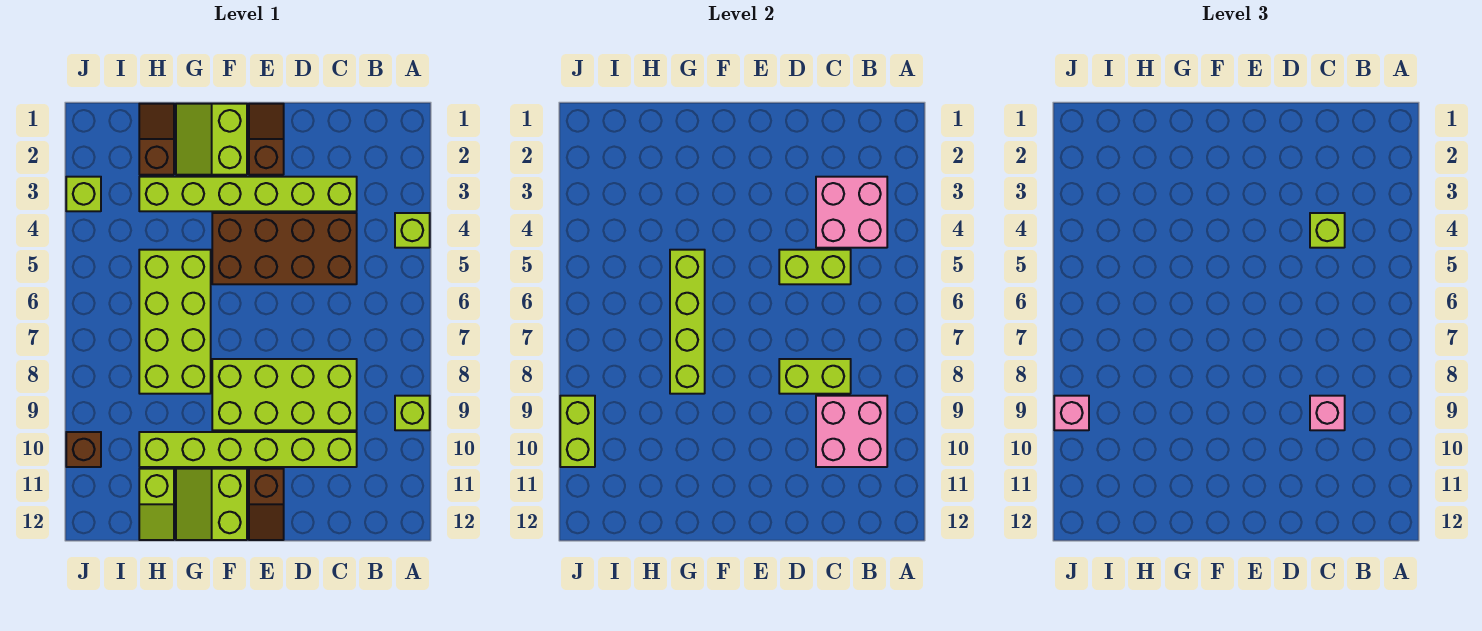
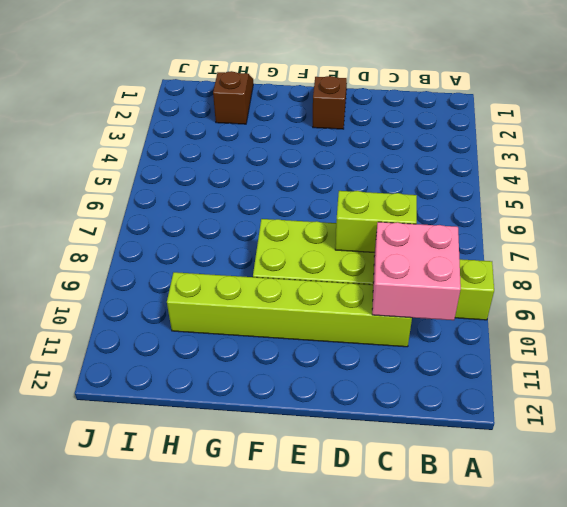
none -> lime brick A4 level 1
none -> lime brick C3:H3 level 1
none -> brown brick C4:F5 level 1

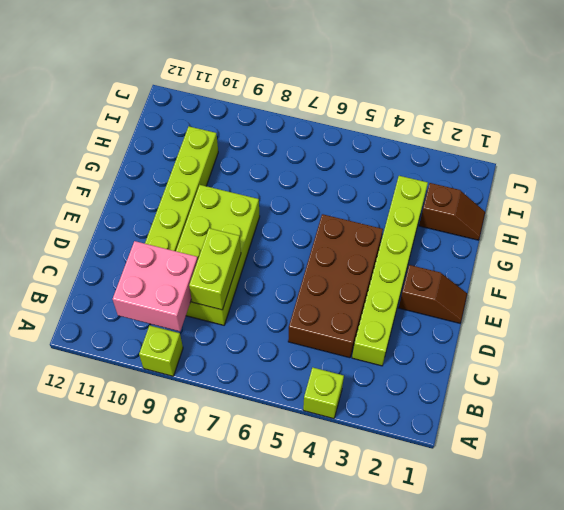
none -> brown slope E11:E12 level 1 top 11
none -> lime slope F1:G2 level 1 top F
none -> lime slope F11:G12 level 1 top F

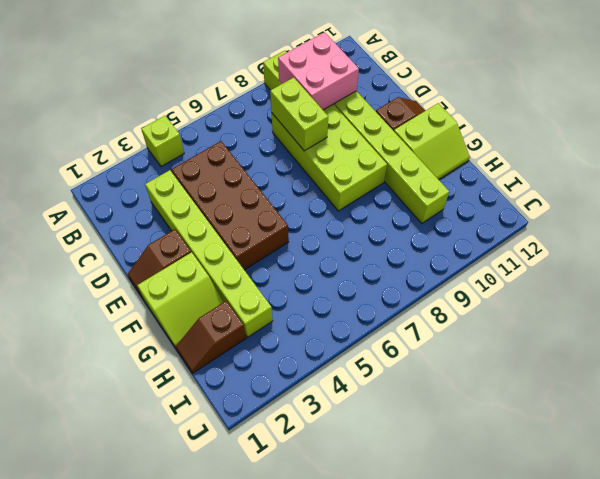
none -> lime brick G5:H8 level 1
none -> lime slope H11:H12 level 1 top 11
none -> lime brick J3 level 1

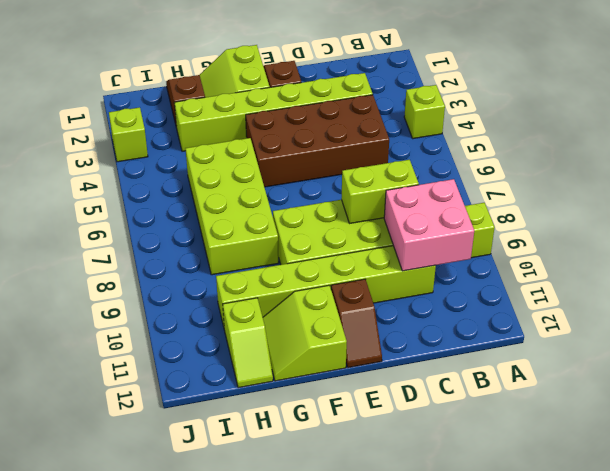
none -> brown brick J10 level 1
none -> pink brick B3:C4 level 2
none -> lime brick C5:D5 level 2

